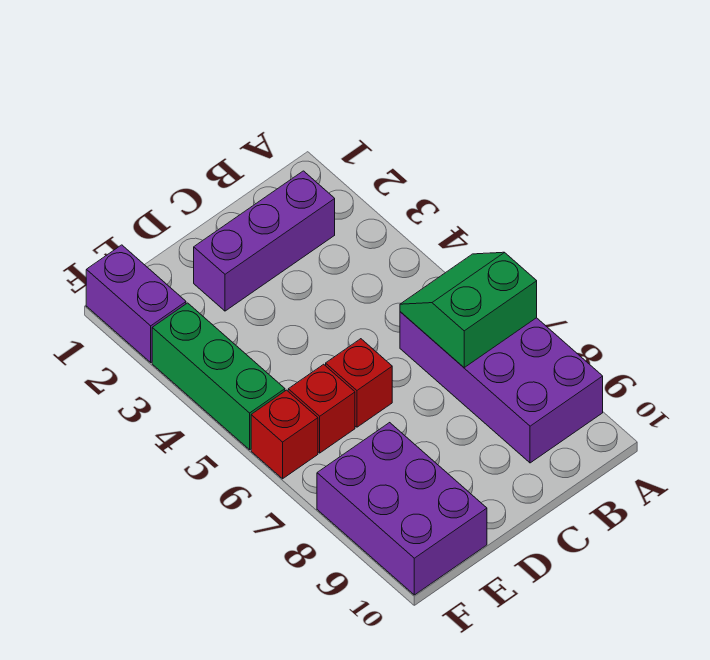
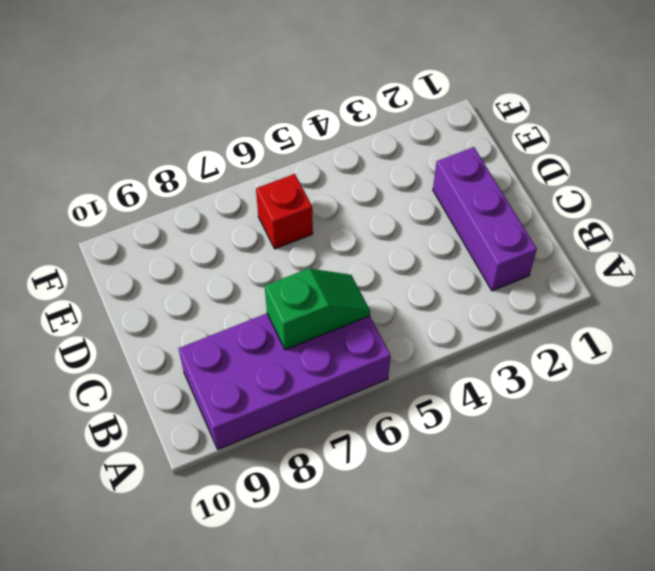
green slope B6:B7 level 2 top 7 -> green slope A6:B7 level 2 top 7
none -> red brick D6 level 1
none -> purple brick E8:F10 level 1

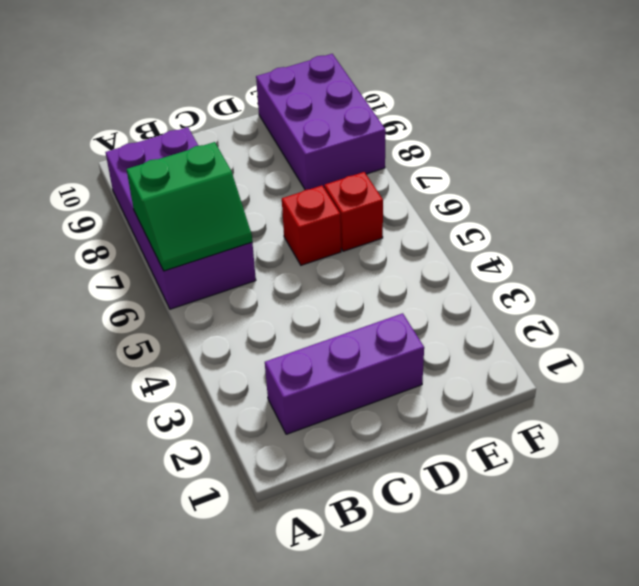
none -> purple brick F1:F2 level 1
none -> green brick F3:F5 level 1

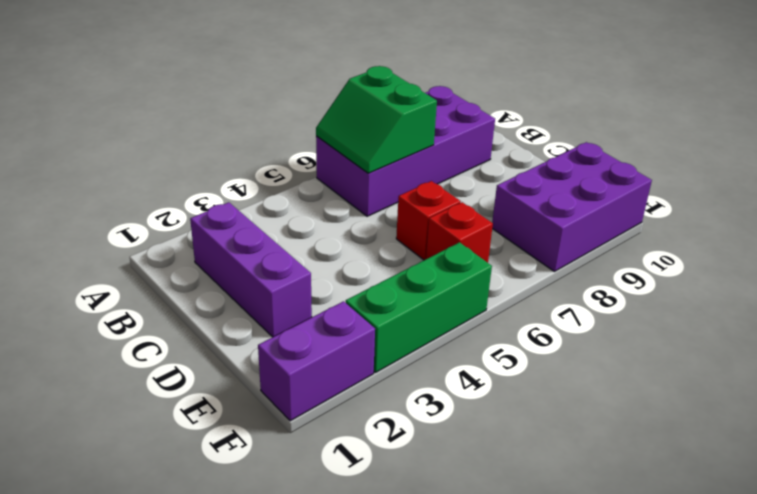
none -> red brick F6 level 1

